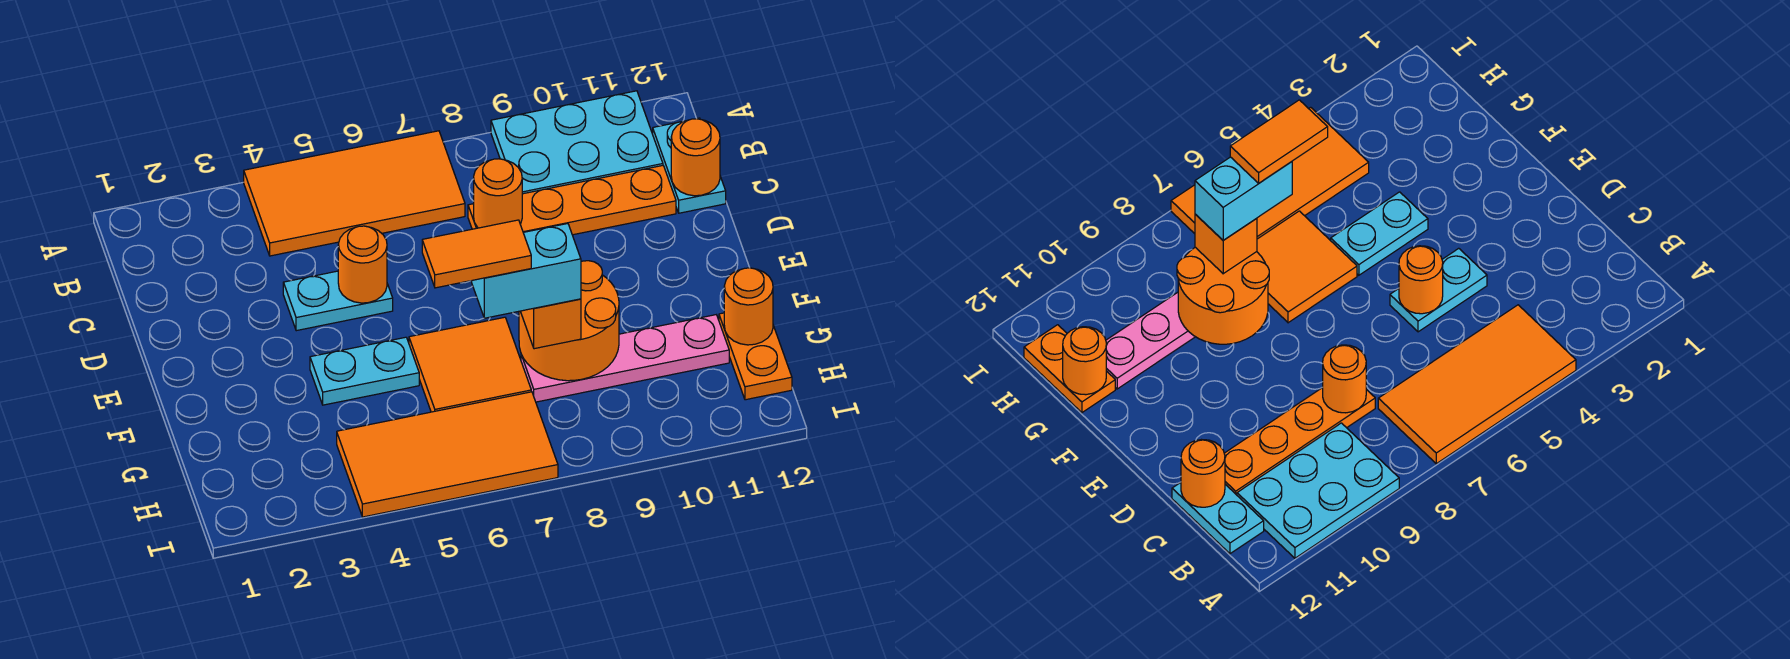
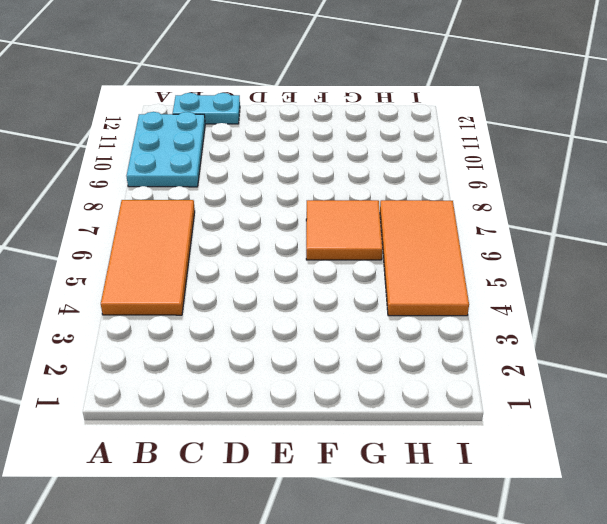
none -> orange plate C8:C11 level 1
none -> cyan plate D4:D5 level 1
none -> cyan plate F4:F5 level 1

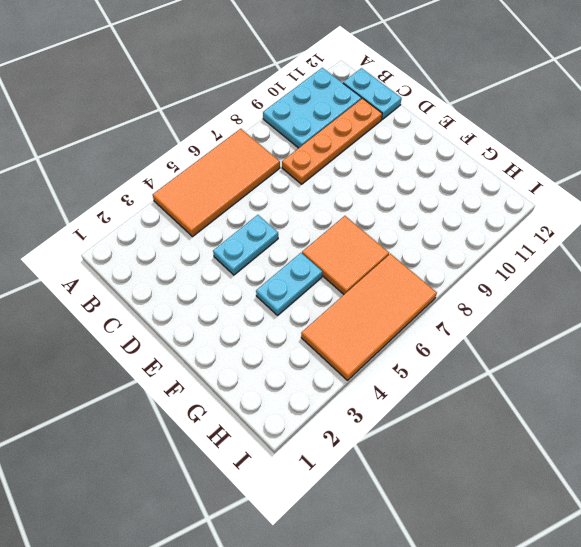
none -> pink plate G8:G11 level 1
none -> orange plate G12:H12 level 1
none -> orange round brick C8 level 2

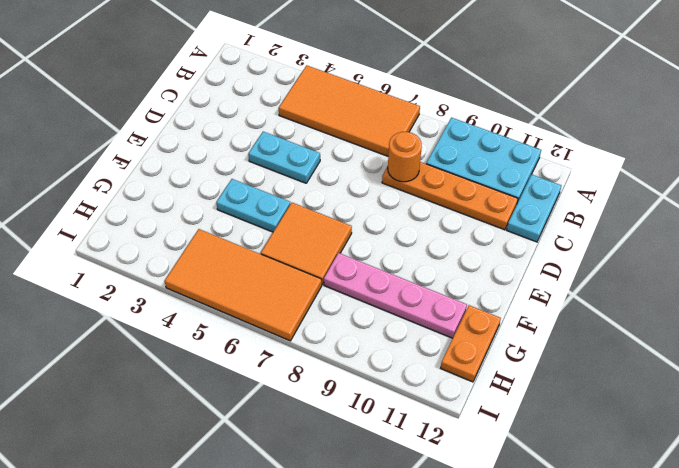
none -> orange round brick C12 level 2
none -> orange round brick D5 level 2
none -> orange round brick F8:G9 level 2

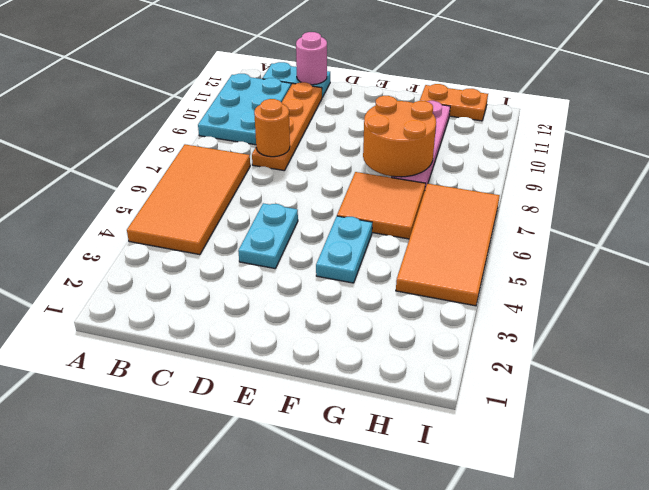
pink round brick C12 level 2 -> orange round brick C12 level 2
none -> orange round brick D5 level 2
none -> orange round brick G12 level 2
none -> orange brick G8 level 3

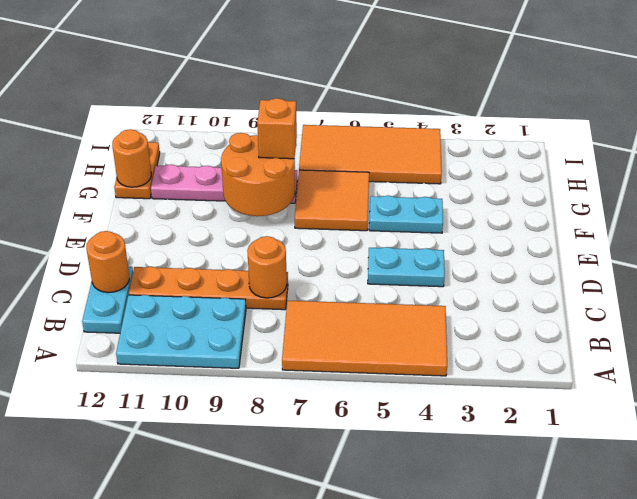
none -> orange round brick D5 level 2
none -> cyan brick G7:G8 level 4
none -> orange tile G6:G7 level 5

